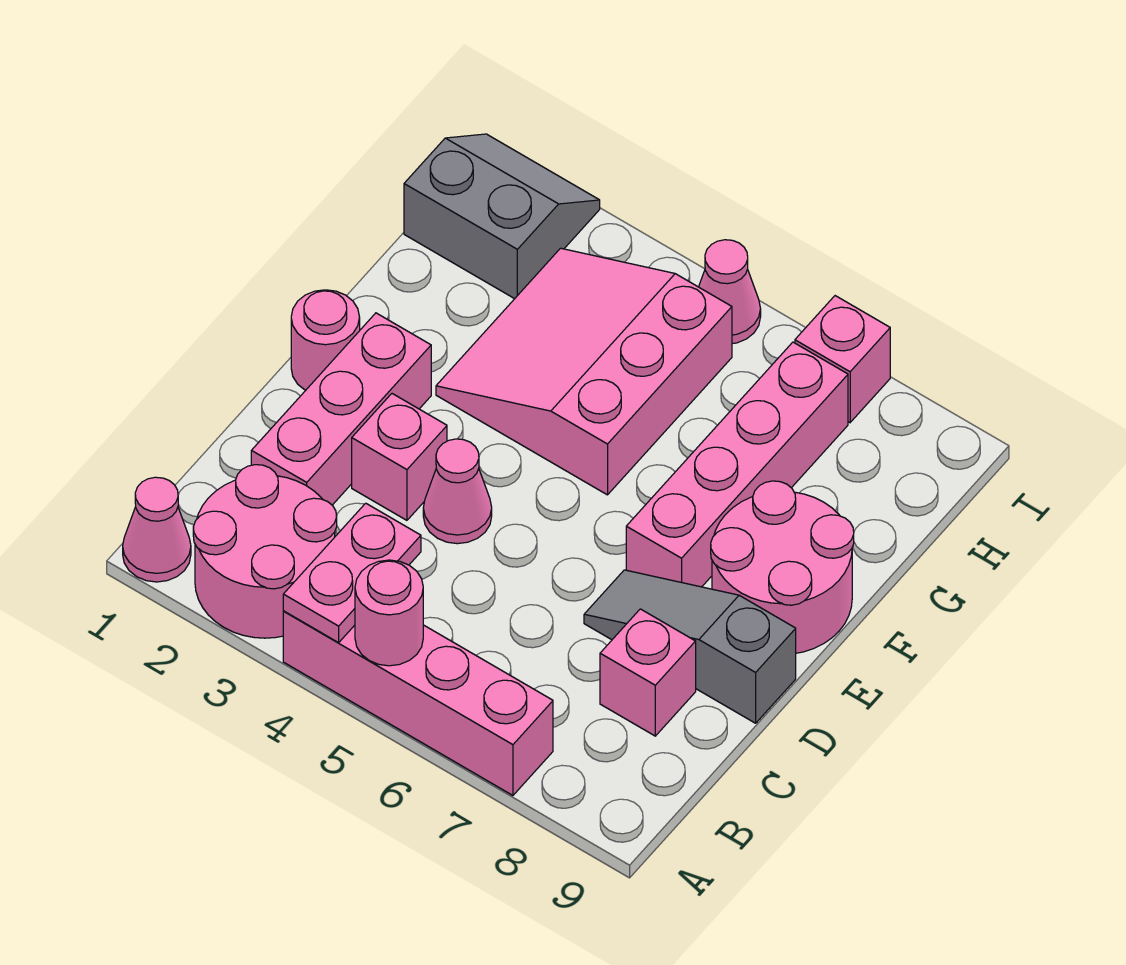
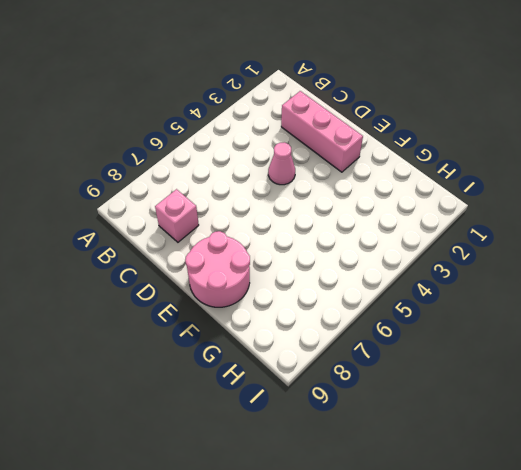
none -> pink cone A1 level 1
none -> pink round brick A2:B3 level 1
none -> pink brick A4:A7 level 1

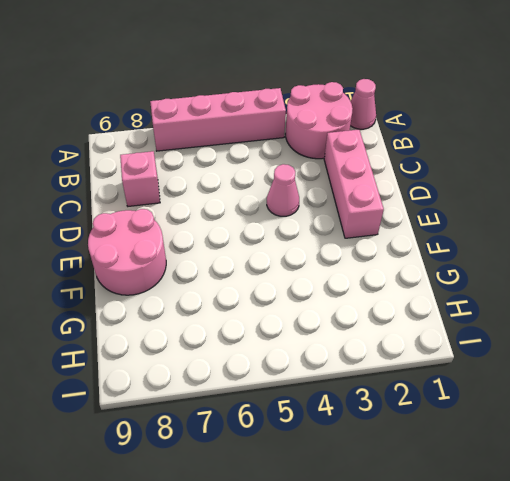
none -> pink brick D3 level 1
none -> grey slope D7:D9 level 1 top 9
none -> pink round brick E1 level 1

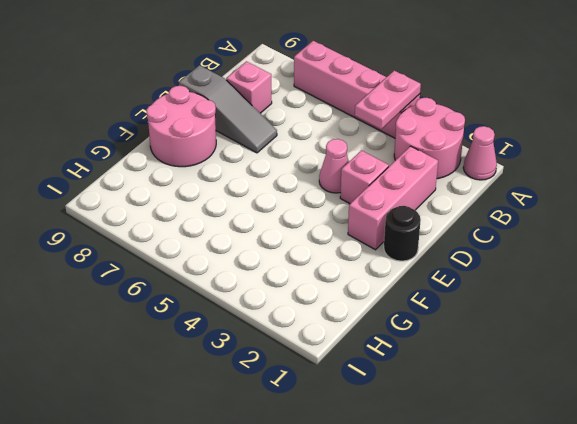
black round brick E1 level 1 -> pink round brick E1 level 1
none -> pink brick E7:H7 level 1
none -> pink slope F3:H5 level 1 top 5
none -> grey slope H1:I2 level 1 top H

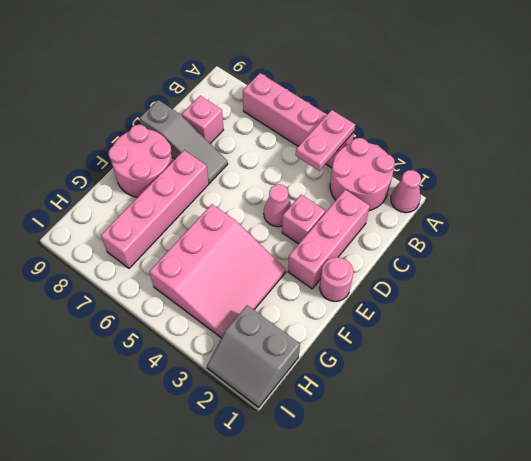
none -> pink cone I5 level 1
none -> pink brick I7 level 1
none -> pink round brick A5 level 2

